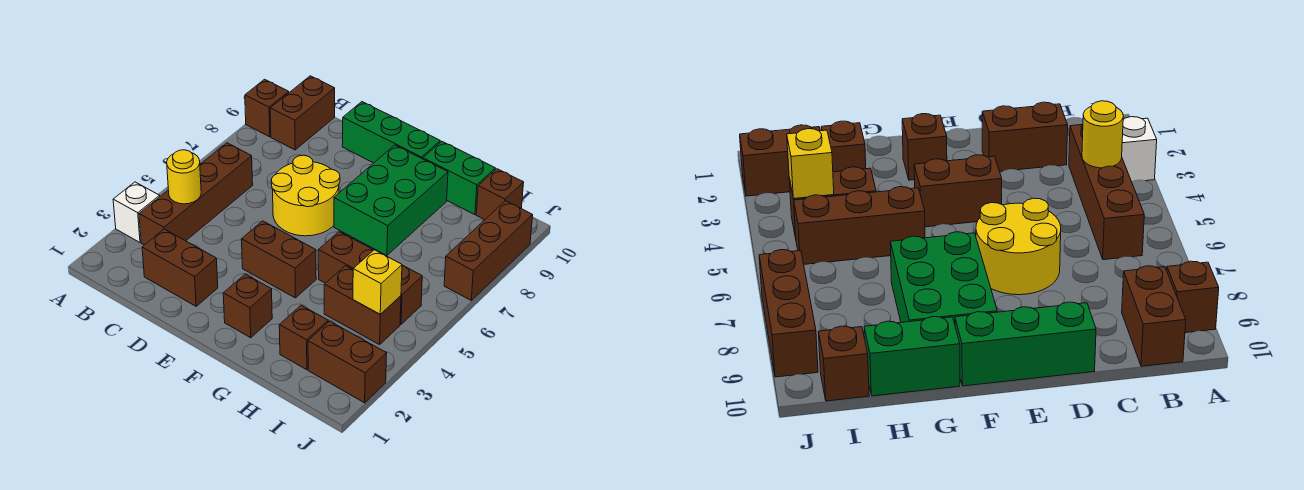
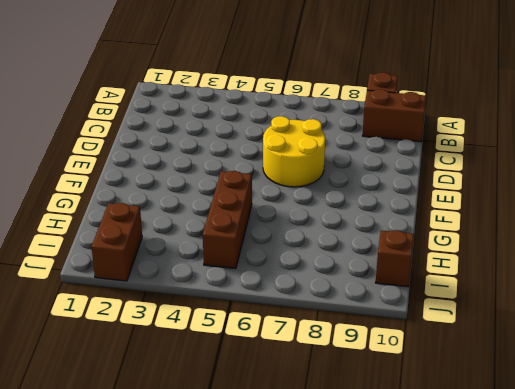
none -> white brick A3 level 1
none -> brown brick B3:B6 level 1
none -> brown brick C2:D2 level 1

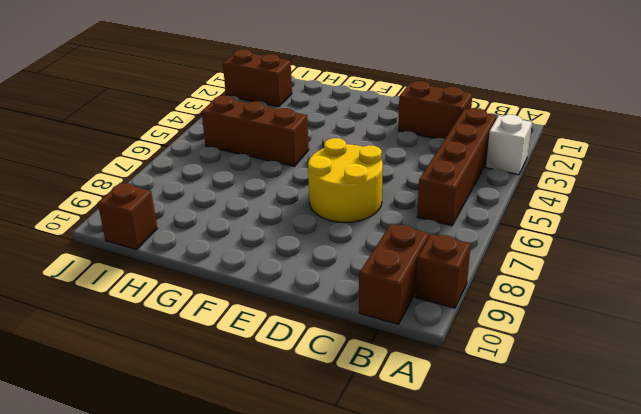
none -> green brick D10:F10 level 1
none -> brown brick E4:F4 level 1
none -> brown brick F2 level 1

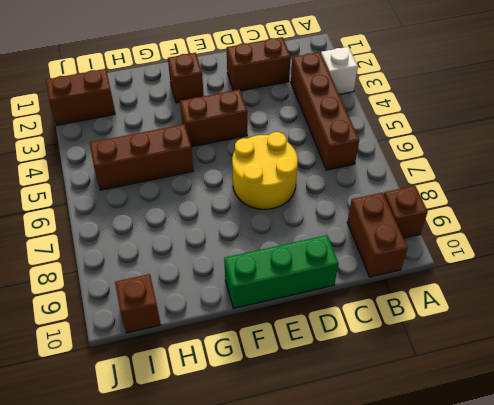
none -> green brick F7:G9 level 1
none -> green brick G10:H10 level 1
none -> brown brick H2 level 1

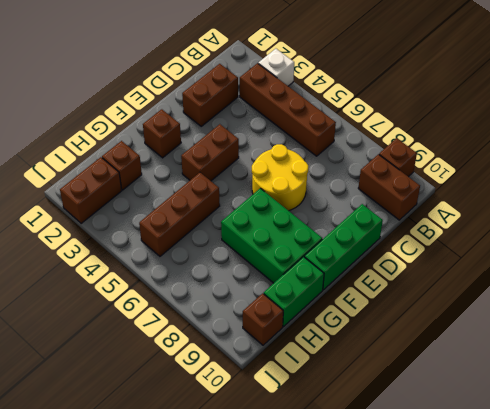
none -> brown brick H4:I4 level 1
none -> brown brick J7:J9 level 1
none -> yellow round brick B4 level 2

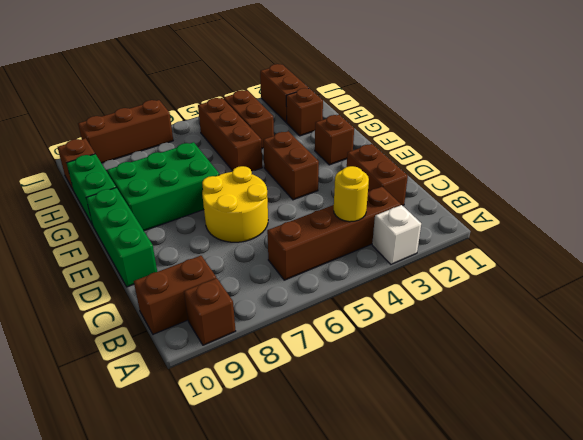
none -> yellow brick I4 level 2

